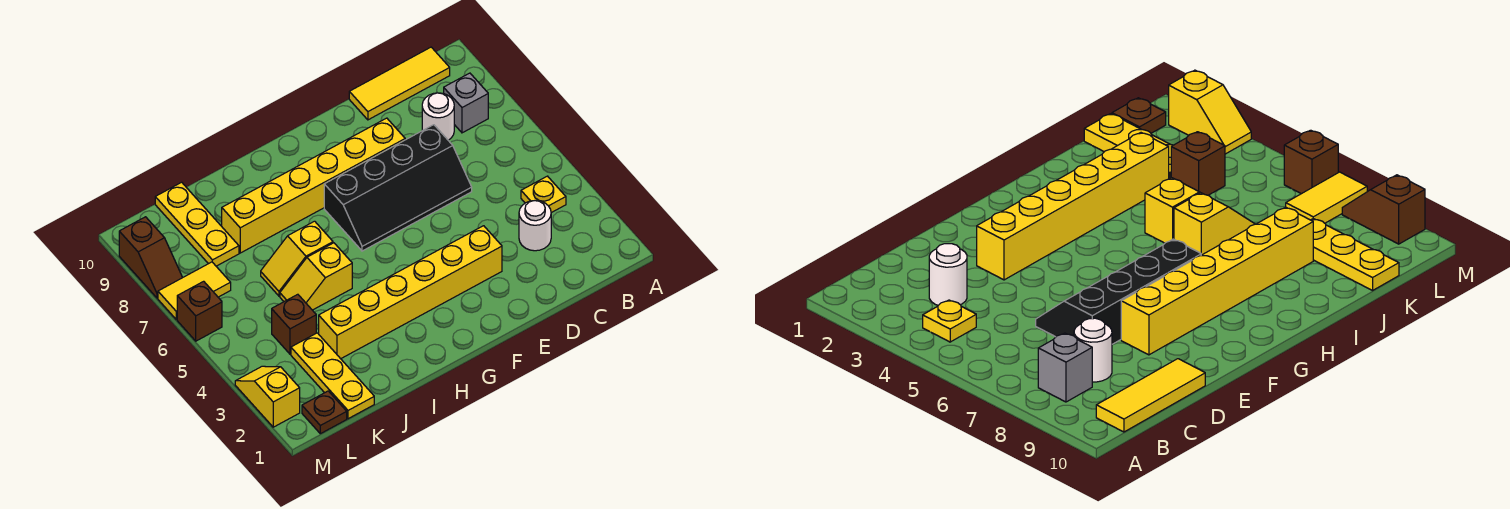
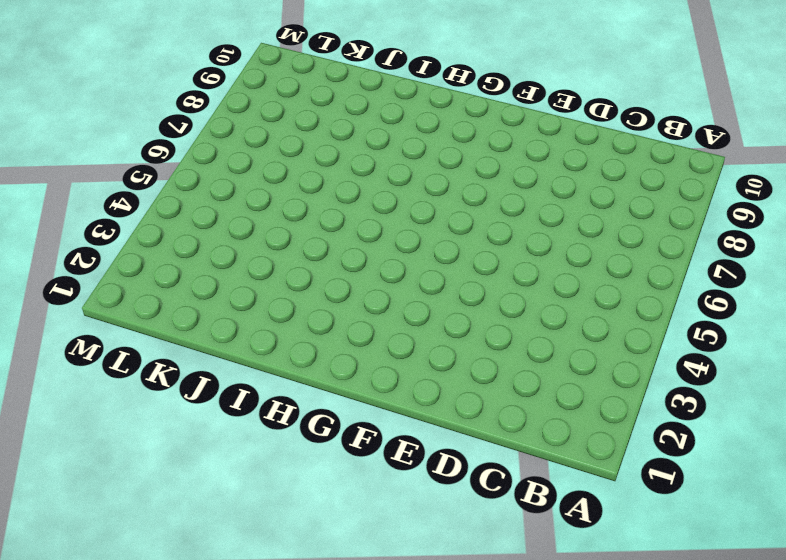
none -> yellow plate B4 level 1
none -> grey brick B8 level 1
none -> yellow tile B10:D10 level 1

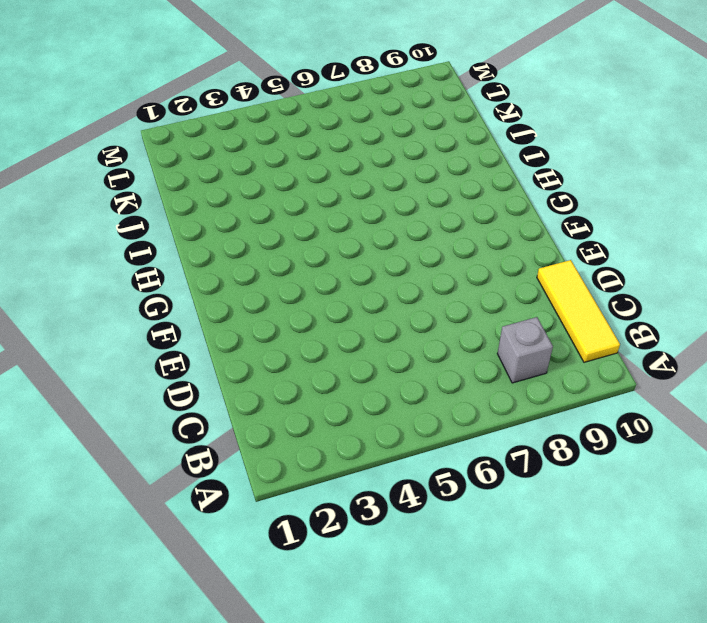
none -> yellow plate B4 level 1
none -> white round brick C3 level 1
none -> white round brick C8 level 1

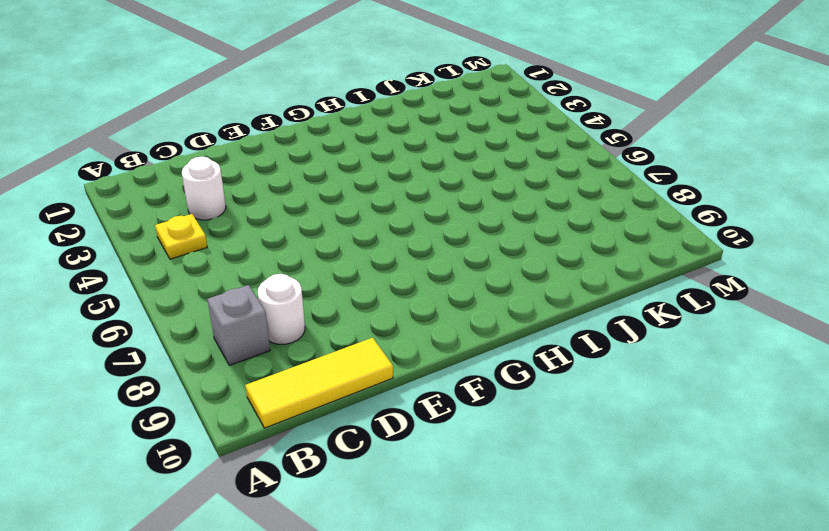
none -> black slope D6:G7 level 1 top 7
none -> yellow brick E3:J3 level 1
none -> yellow brick E8:J8 level 1

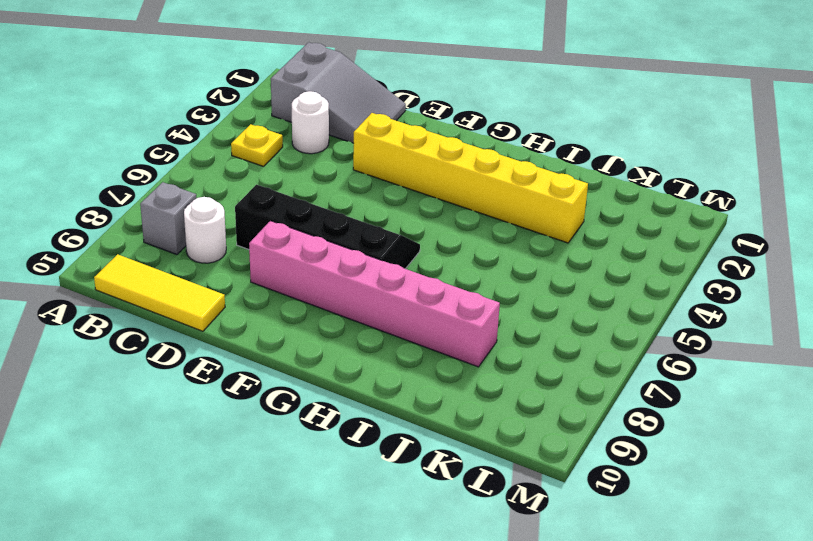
grey slope B1:D2 level 1 top B -> none
pink brick E8:J8 level 1 -> yellow brick E8:J8 level 1
none -> yellow slope I5:J5 level 1 top I
none -> yellow slope I6:J6 level 1 top I
none -> yellow plate K1:K3 level 1

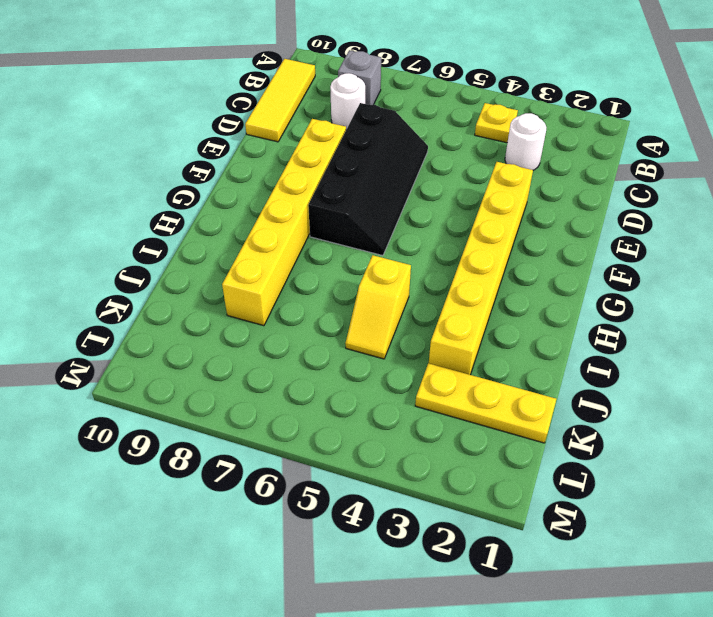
none -> yellow slope I6:J6 level 1 top I
none -> brown brick K4 level 1
none -> yellow plate K8:K10 level 1

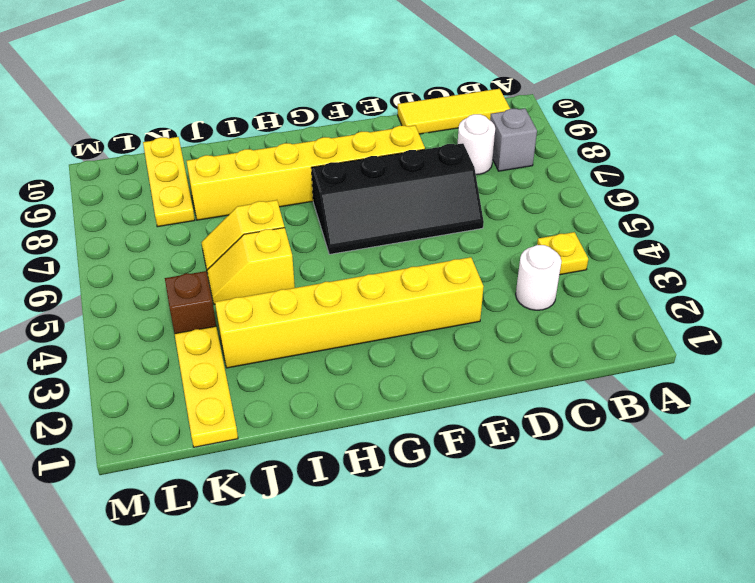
none -> brown plate L1 level 1
none -> yellow tile L7:M7 level 1
none -> yellow slope M2:M3 level 1 top 2

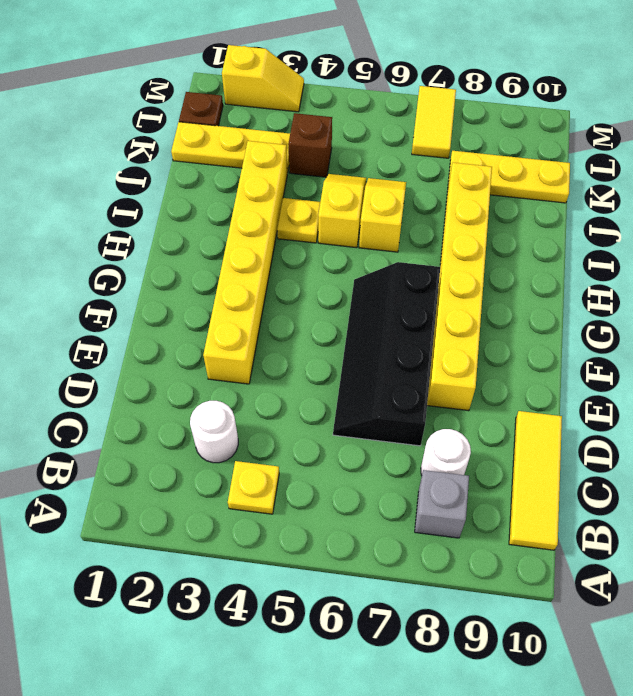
yellow plate I4 level 1 -> none
none -> brown brick M6 level 1
none -> brown slope M8:M9 level 1 top 9

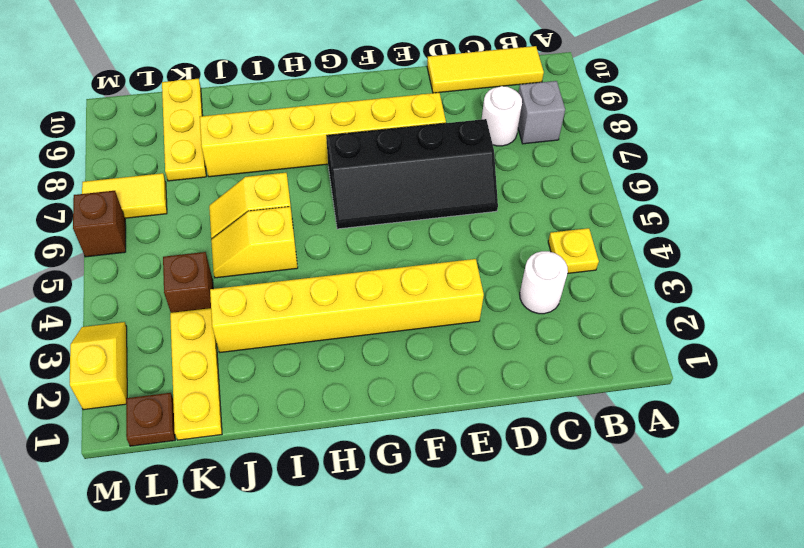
none -> brown slope M8:M9 level 1 top 9

